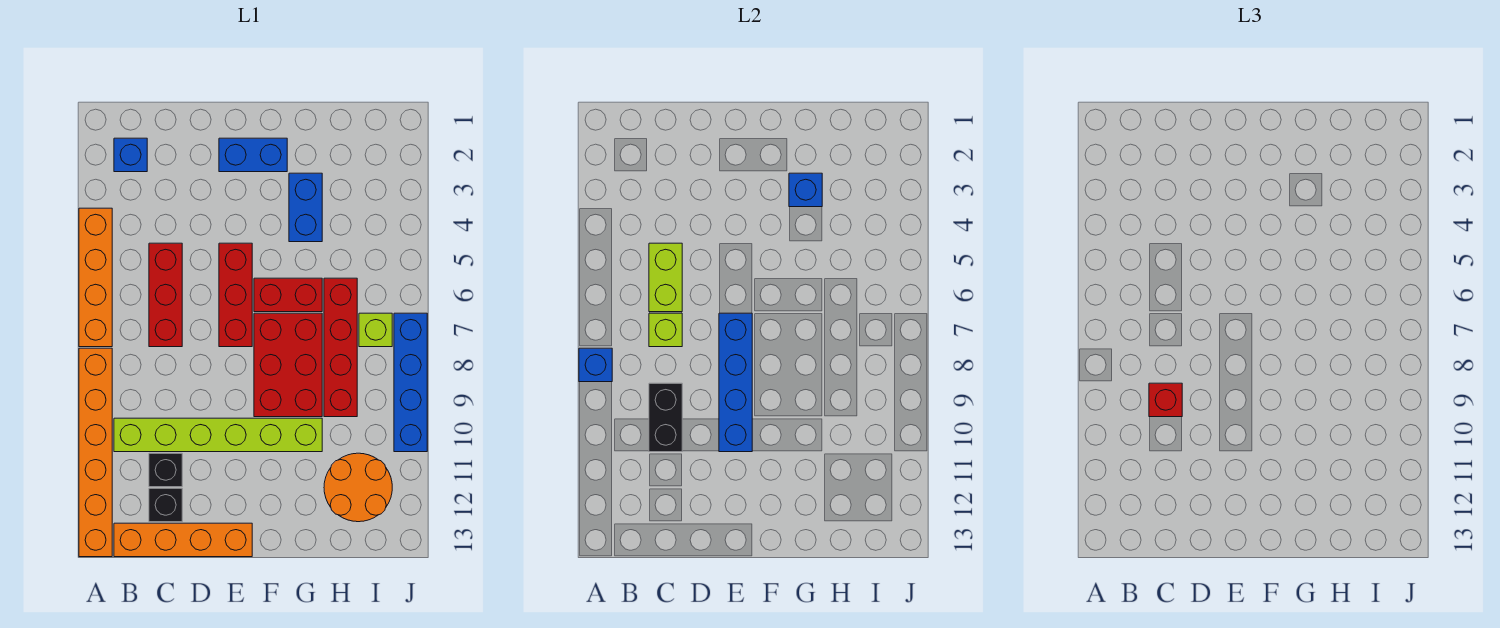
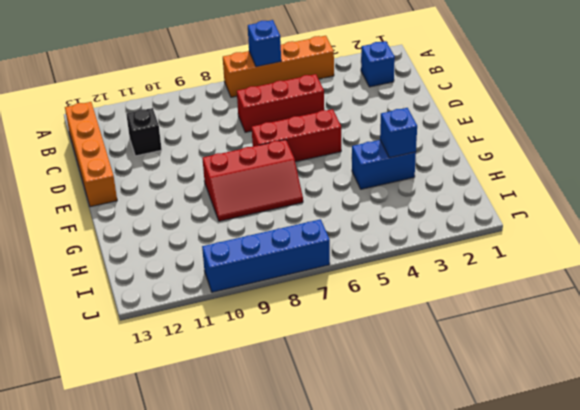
blue brick A6 level 2 -> blue brick A8 level 2
red slope F7:G9 level 1 top F -> red brick F7:G9 level 1
none -> orange brick A8:A13 level 1
none -> lime brick B10:G10 level 1
none -> black brick C12 level 1

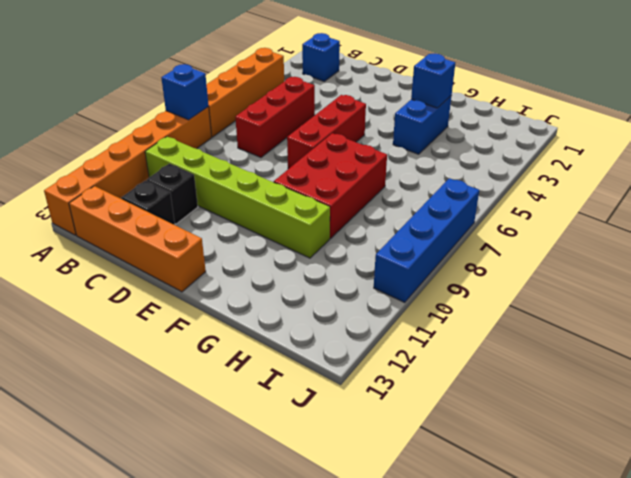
none -> blue brick E2:F2 level 1
none -> red brick F6:G6 level 1
none -> red brick H6:H9 level 1

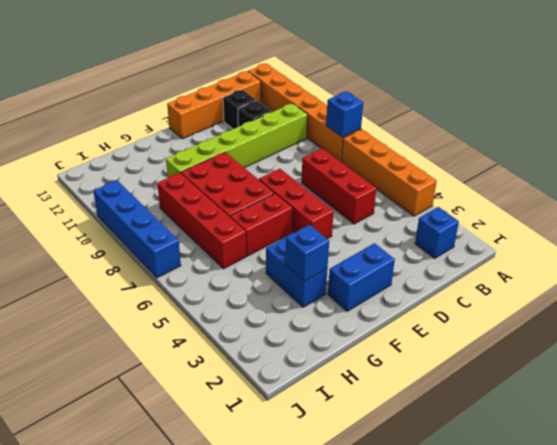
none -> orange round brick H11:I12 level 1
none -> lime brick I7 level 1
none -> lime brick C5:C6 level 2

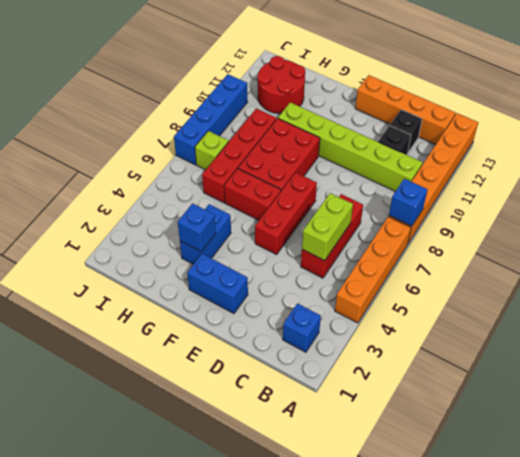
red round brick H11:I12 level 1 -> orange round brick H11:I12 level 1
none -> lime brick C7 level 2
none -> black brick C9:C10 level 2
none -> blue brick E7:E10 level 2

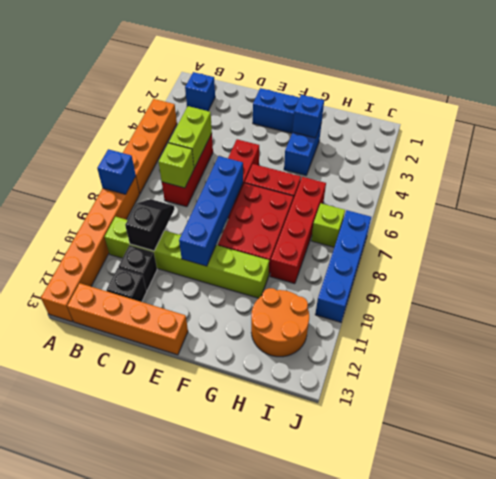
black slope C9:C10 level 2 top 10 -> black brick C9:C10 level 2
none -> red brick C9 level 3

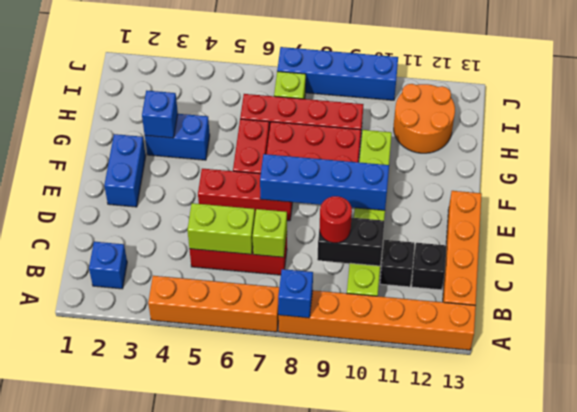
red round brick C9 level 3 -> red brick C9 level 3

